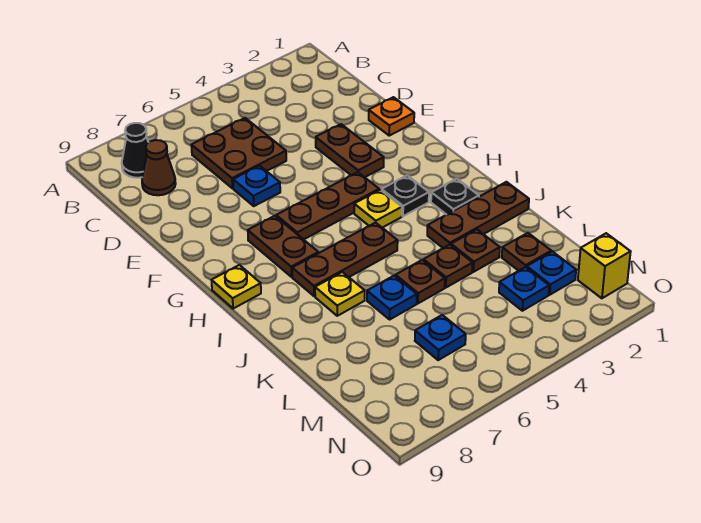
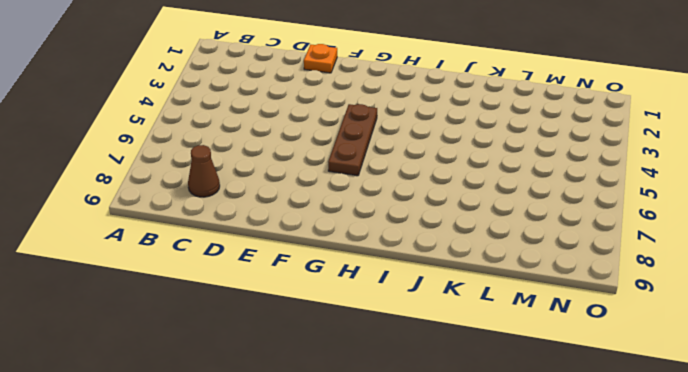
none -> black cone B8 level 1
none -> brown plate C5:D6 level 1
none -> brown plate E3:F3 level 1

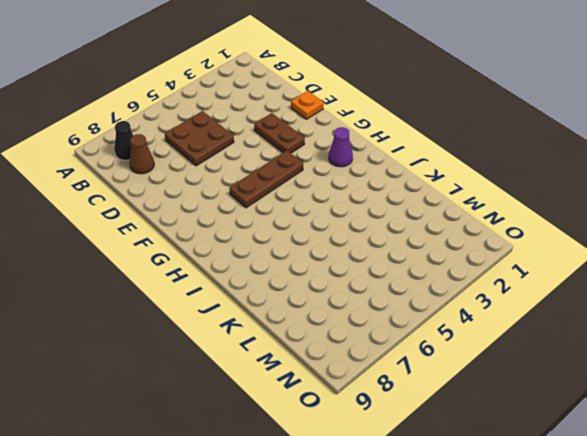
purple cone H2 level 1 -> none
none -> blue plate E6 level 1
none -> brown plate G7:H7 level 1
none -> black plate H3 level 1

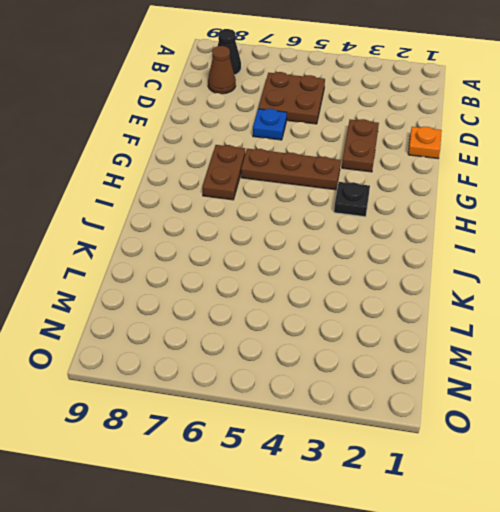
none -> yellow plate H4 level 1
none -> yellow plate H9 level 1
none -> black plate I2 level 1

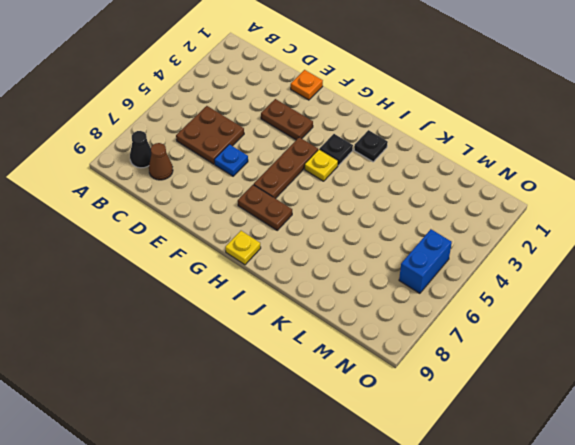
blue brick N5:N6 level 1 -> none
none -> brown plate I5:I7 level 1
none -> brown plate J1:J3 level 1
none -> yellow plate J7 level 1

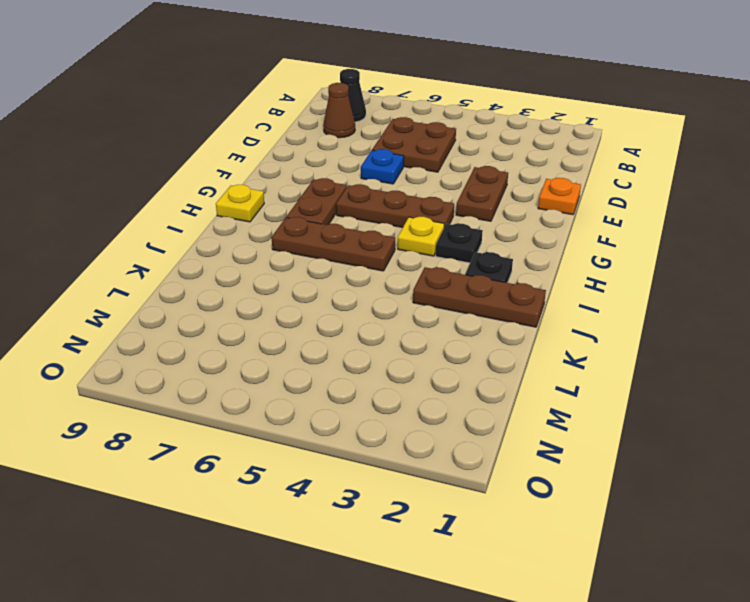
none -> yellow plate J7 level 1
none -> brown plate K3 level 1
none -> brown plate K4 level 1

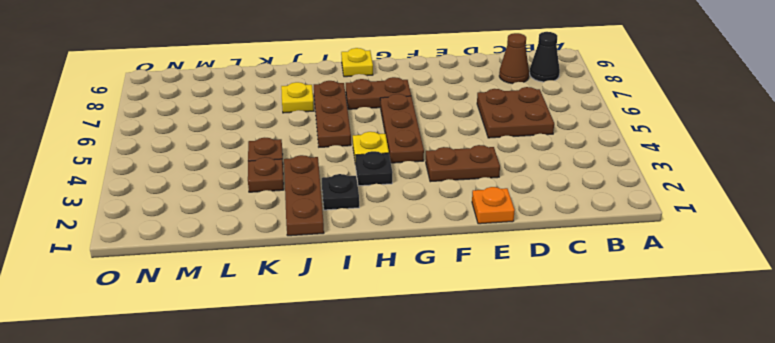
none -> blue plate E6 level 1
none -> brown plate K5 level 1
none -> blue plate K6 level 1

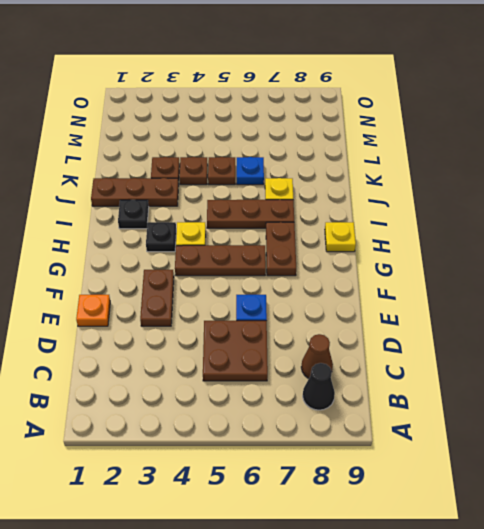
none -> brown plate L2 level 1
none -> blue plate M2 level 1
none -> blue plate M3 level 1

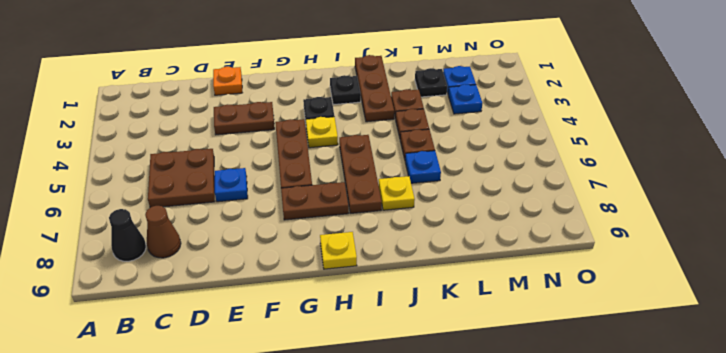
black plate L2 level 1 -> brown plate L2 level 1
none -> blue plate M6 level 1
none -> yellow brick N1 level 1

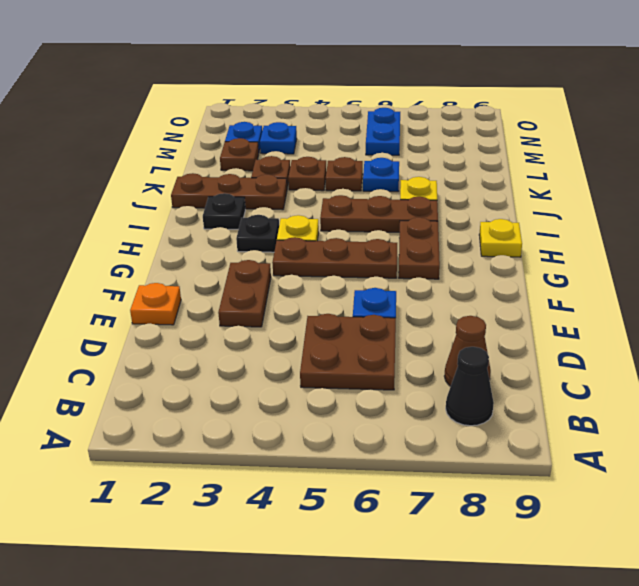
blue plate M6:N6 level 1 -> blue plate M6 level 1
none -> yellow brick N1 level 1

